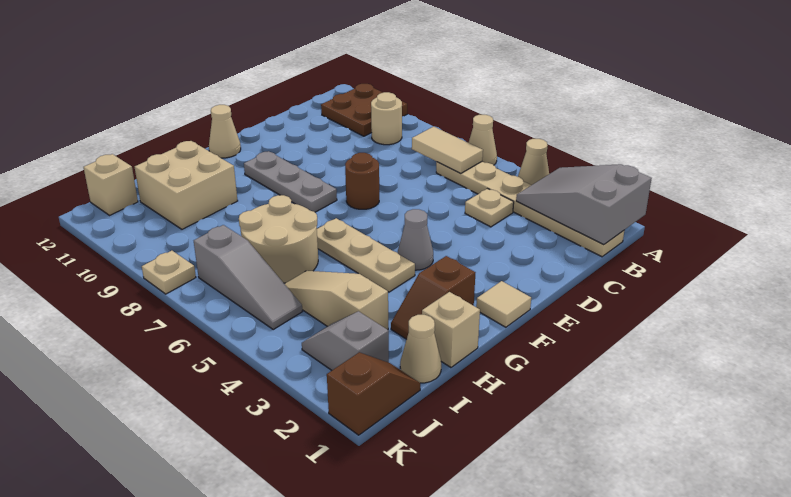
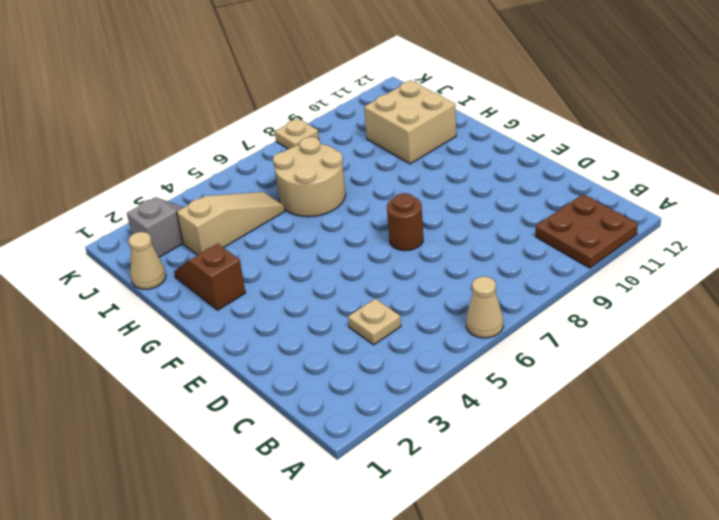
none -> tan cone A4 level 1
none -> tan plate B1:B6 level 1
none -> tan round brick B9 level 1

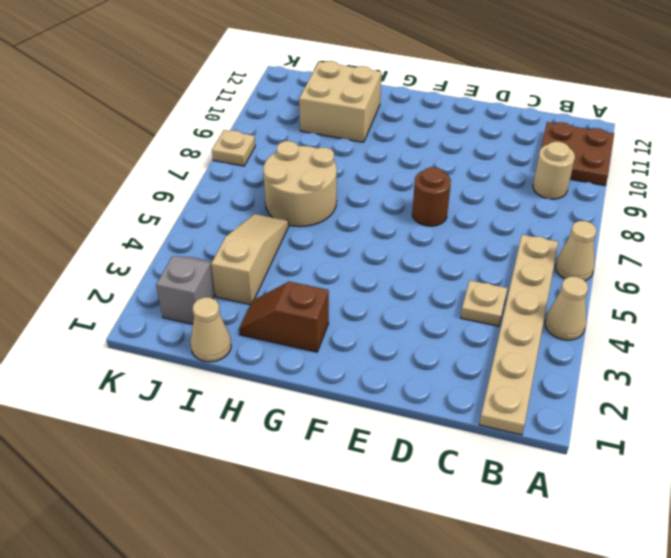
none -> tan tile F1 level 1
none -> grey cone F4 level 1
none -> grey plate F8:F10 level 1

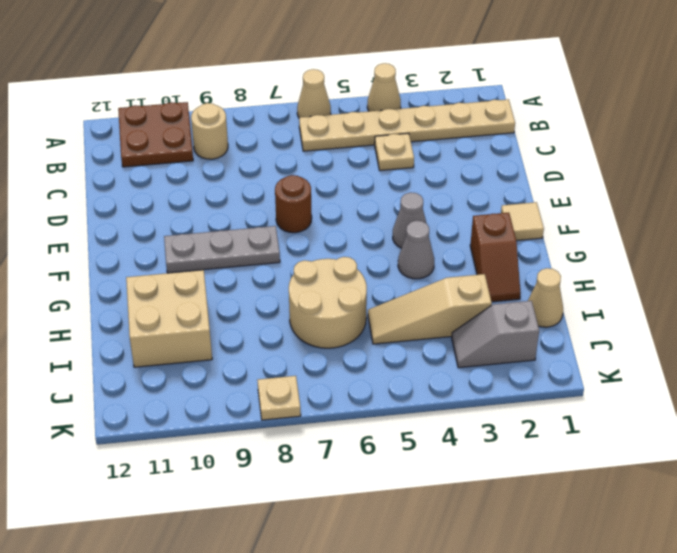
grey cone G4 level 1 -> tan plate G4:G6 level 1
none -> tan cone F12 level 1
none -> tan brick H1 level 1
none -> brown slope J1:K1 level 1 top K

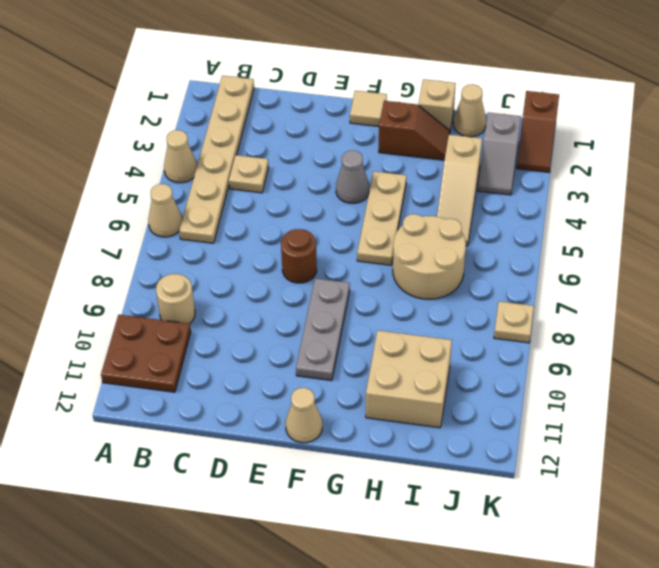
brown slope K1:K2 level 1 top 1 -> brown slope J1:K1 level 1 top K
none -> grey slope J5:J7 level 1 top 7
none -> tan brick J12 level 1
none -> grey slope A1:B3 level 2 top 1

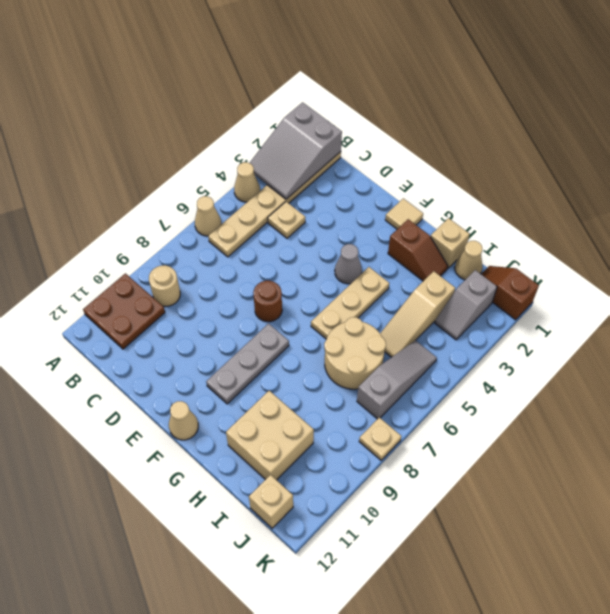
none -> tan tile B6:B7 level 2

